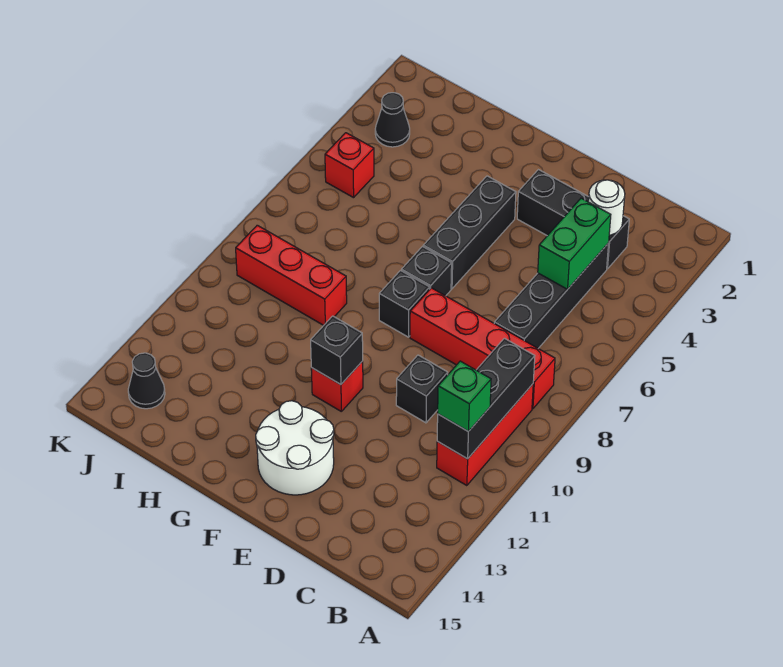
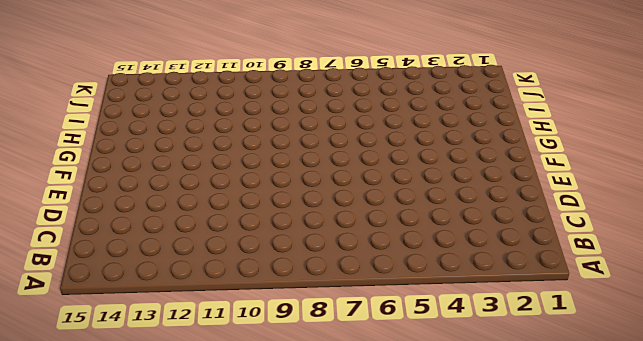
none -> red brick B8:E8 level 1
none -> red brick B9:B11 level 1
none -> black brick C3:E3 level 1

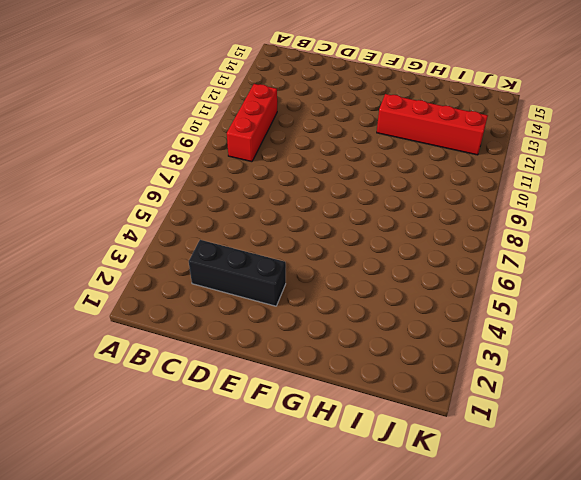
red brick G12:J12 level 1 -> red brick B8:E8 level 1
none -> black brick C4:C7 level 1
none -> black brick D10 level 1
none -> white round brick E13:F14 level 1

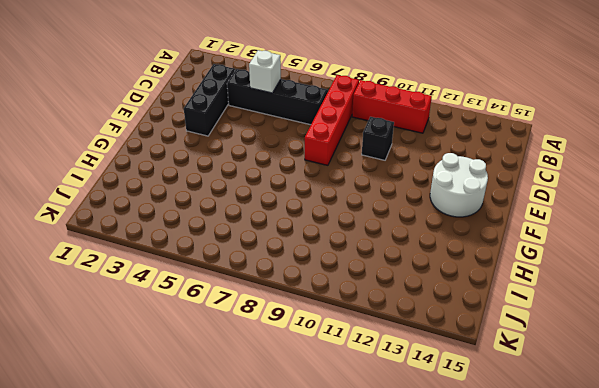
white brick C5 level 2 -> green brick C4:C5 level 2
none -> black brick F4:F6 level 1
none -> black brick F7 level 1
none -> black brick F8 level 1

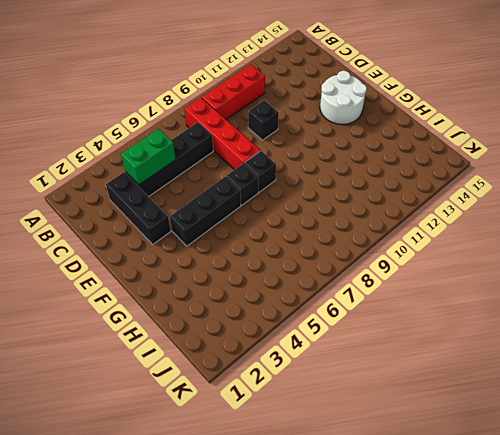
none -> red brick F11 level 1
none -> red brick H9:J9 level 1
none -> black cone J3 level 1

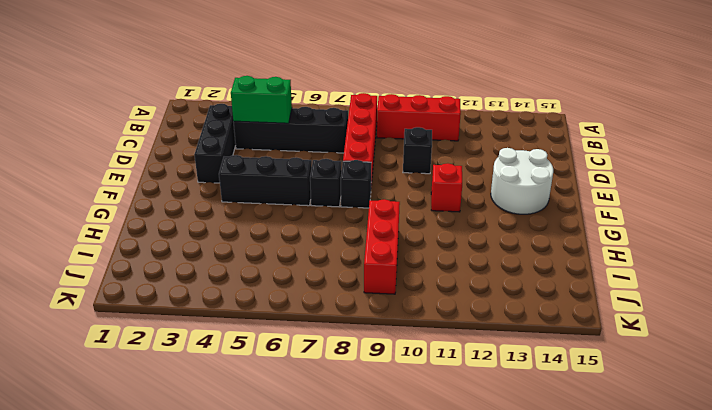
none -> black cone J3 level 1
none -> red brick J5 level 1
none -> black cone J14 level 1

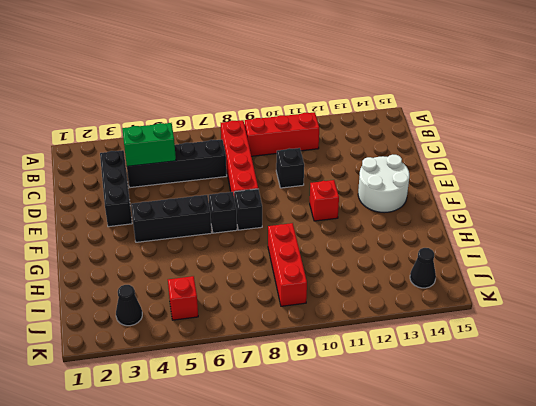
none -> black brick B9:B11 level 2
none -> white round brick C3 level 2
none -> black brick F11 level 2

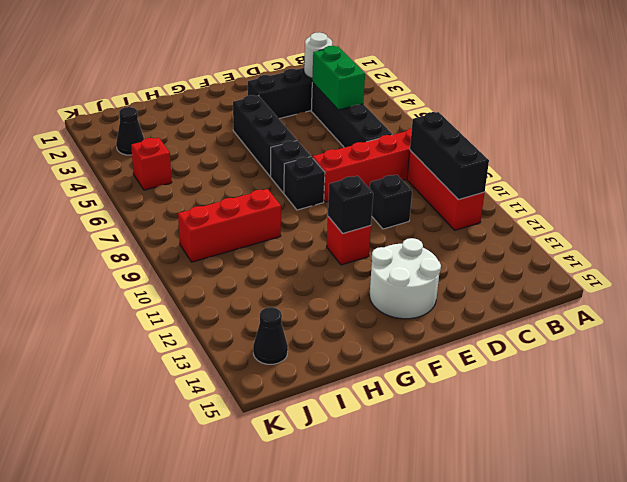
none -> green brick B11 level 3

